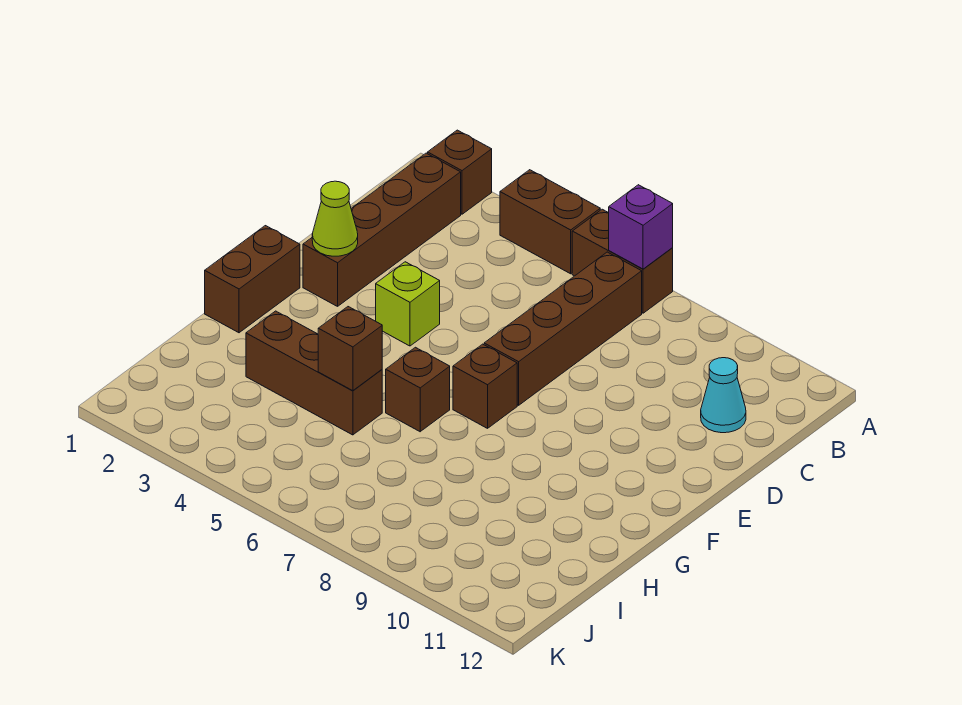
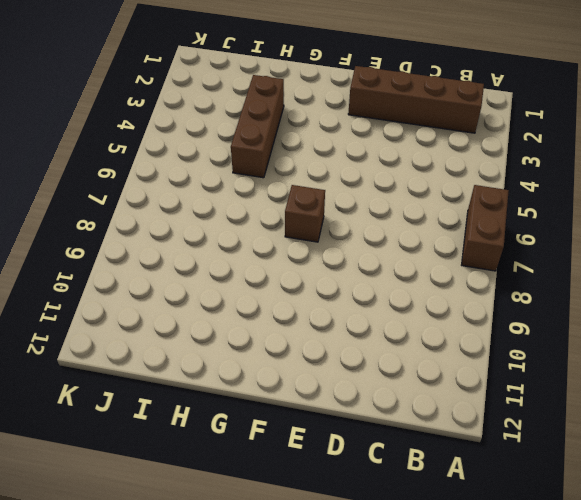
none -> brown brick A2 level 1
none -> brown brick A4:A5 level 1
none -> brown brick B7:E7 level 1

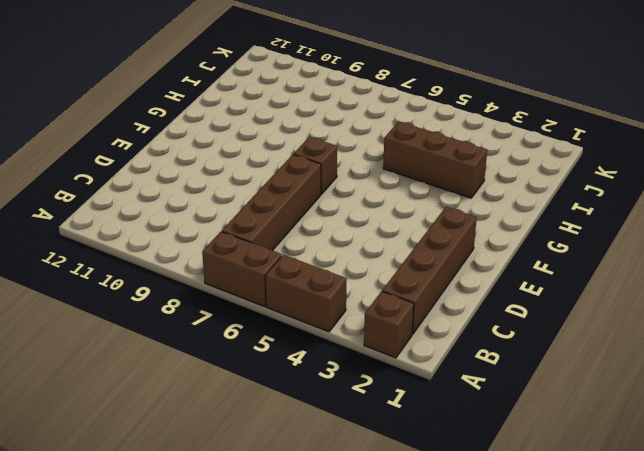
none -> cyan cone C11 level 1
none -> lime brick E4 level 1
none -> brown brick F1:G1 level 1

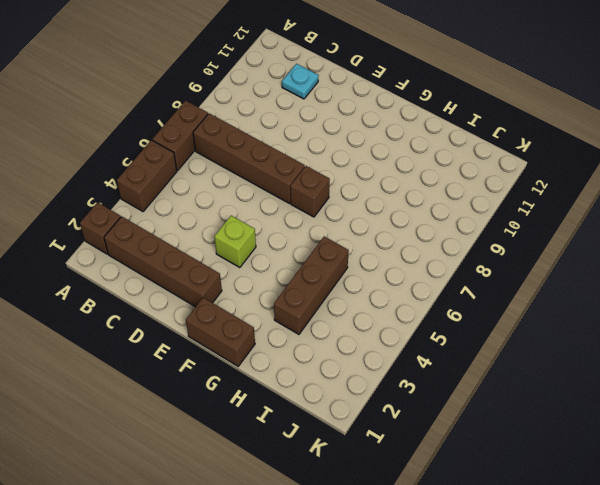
cyan plate C11 level 1 -> cyan cone C11 level 1
none -> brown brick G6 level 1
none -> purple brick A7 level 2
none -> lime cone E2 level 2

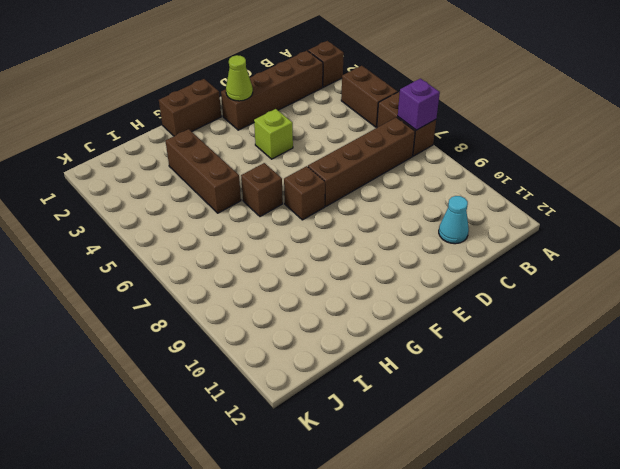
none -> brown brick H5 level 2

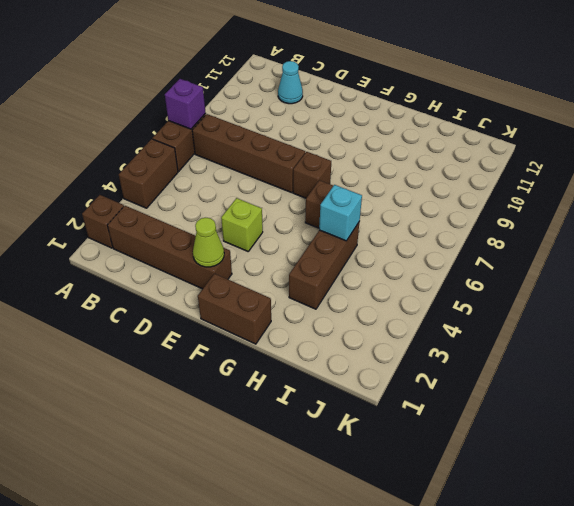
cyan brick H5 level 2 -> brown brick H5 level 2

